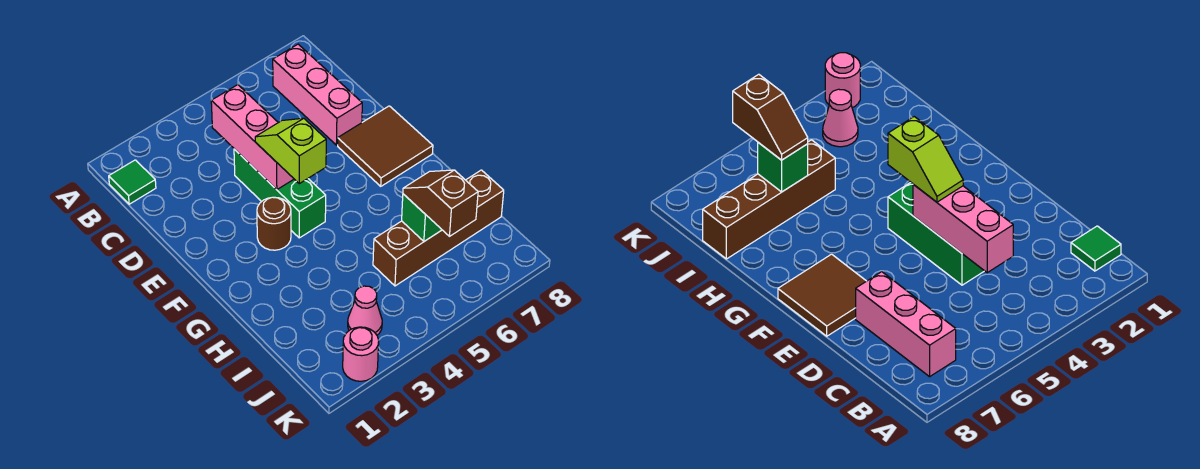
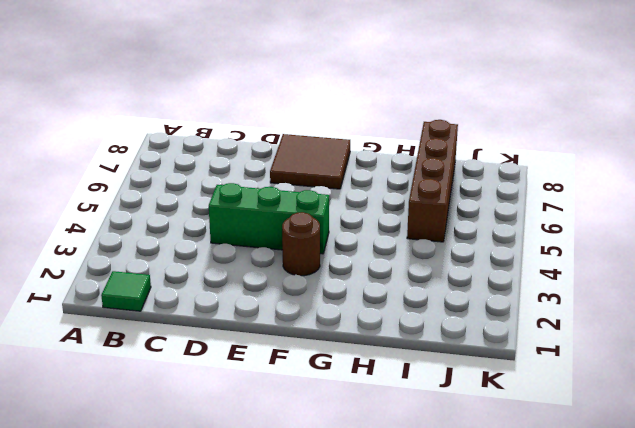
none -> pink brick B7:D7 level 1
none -> pink cone J3 level 1
none -> pink round brick K2 level 1

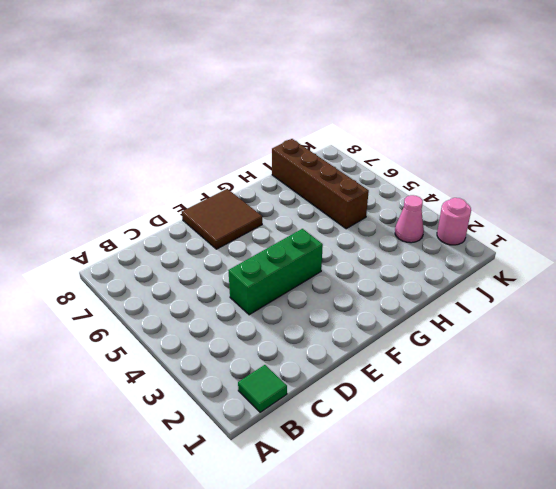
none -> pink brick B7:D7 level 1
none -> brown round brick F3 level 1
none -> pink brick C4:E4 level 2

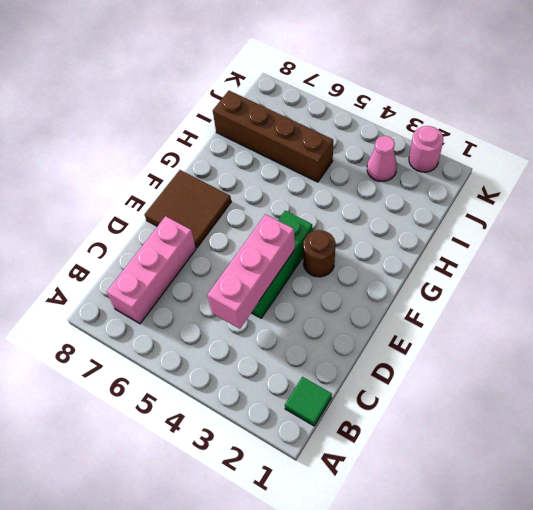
none -> green brick I6 level 2
none -> lime slope E4:F4 level 3 top F
none -> brown slope I6:J6 level 3 top J

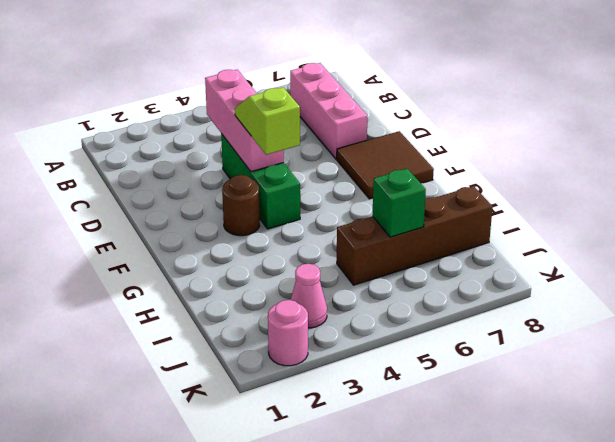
none -> green tile B1 level 1
none -> brown slope I6:J6 level 3 top J

